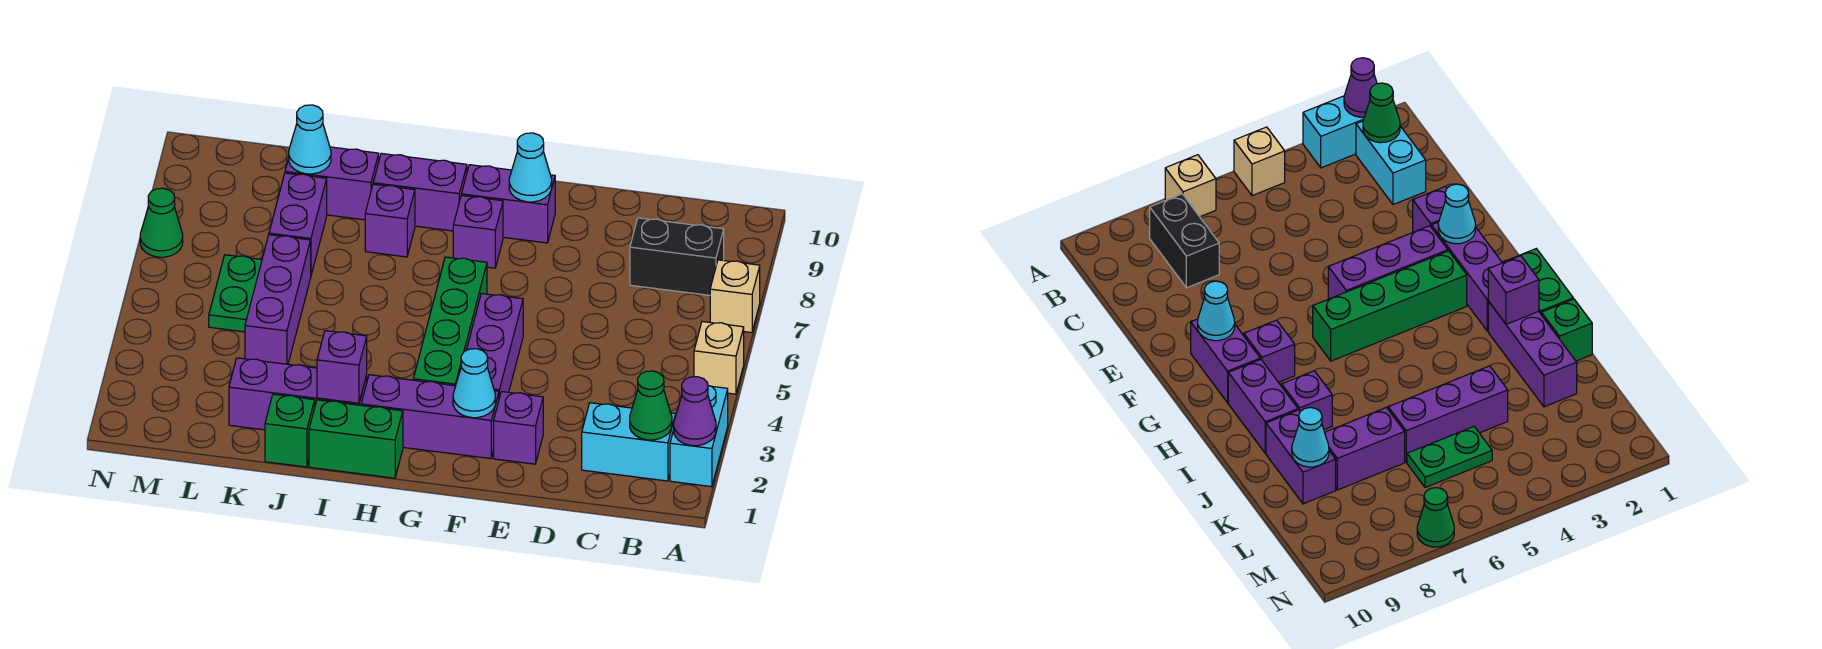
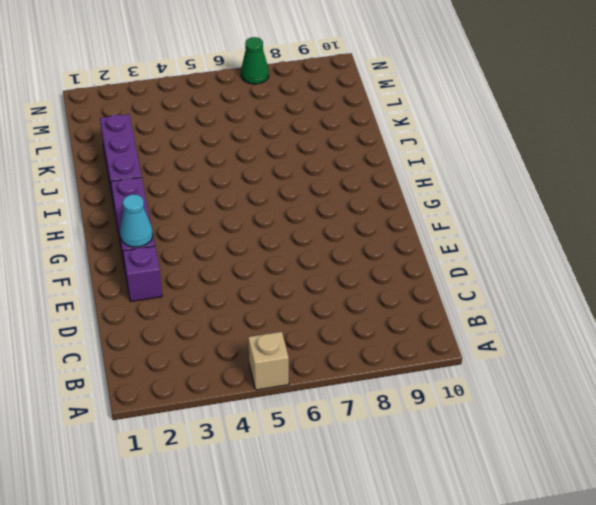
none -> cyan brick A2:A3 level 1
none -> tan brick A7 level 1
none -> cyan brick B2:C2 level 1

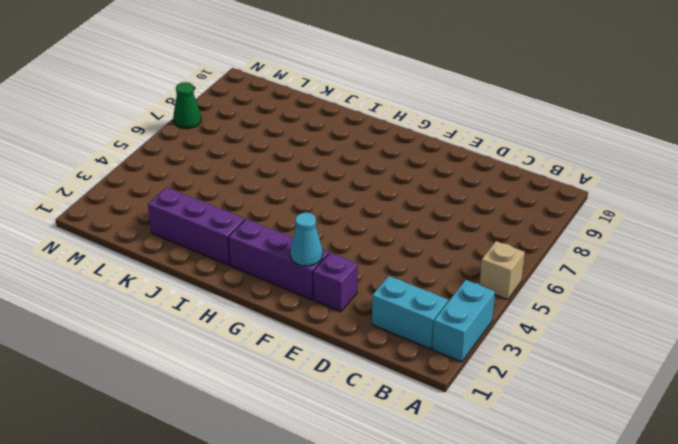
none -> tan brick A7 level 1
none -> black brick B8:C8 level 1
none -> purple brick F3:F5 level 1

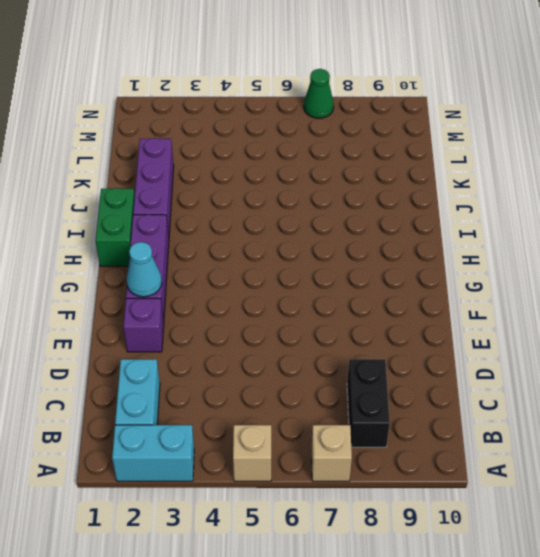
none -> purple brick F3:F5 level 1
none -> purple brick F9:G9 level 1
none -> green brick G3:G6 level 1

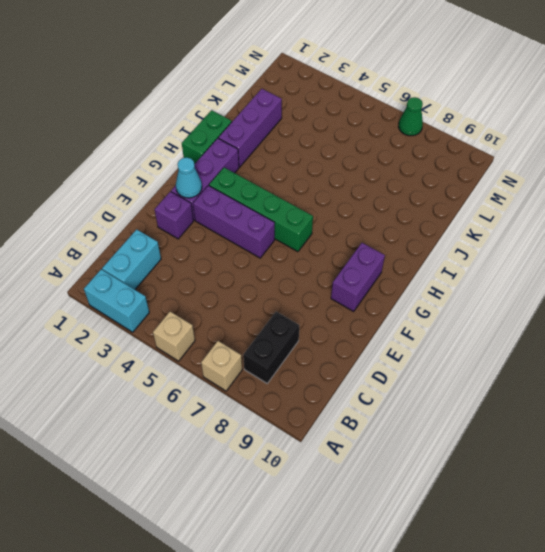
none -> purple brick G8 level 1
none -> purple brick H9:I9 level 1
none -> purple brick I8 level 1

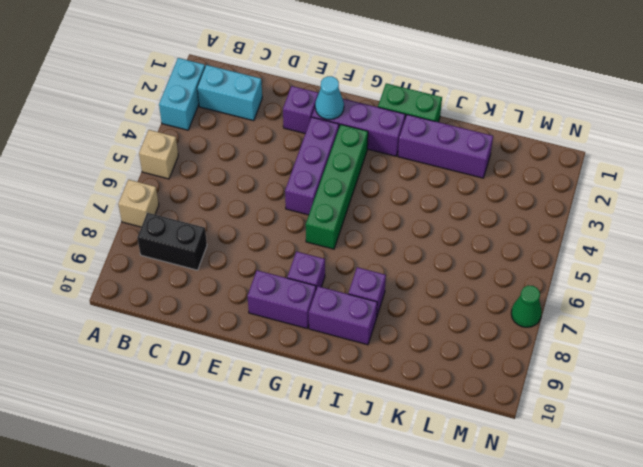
none -> green brick J1 level 1
none -> purple brick J9:K9 level 1
none -> purple brick K4:K6 level 1

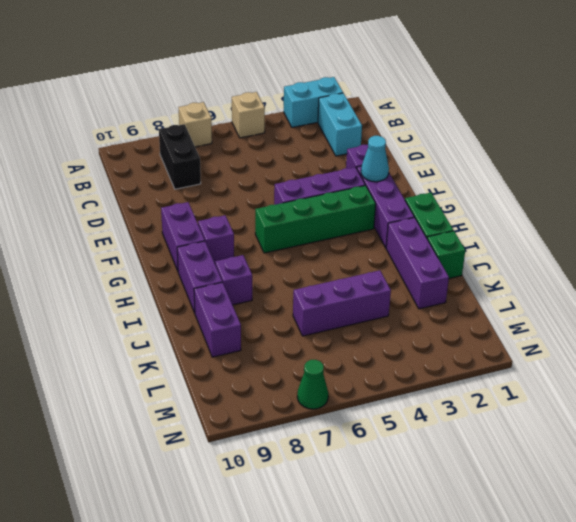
none -> purple brick K7:K8 level 1
none -> green plate L5:L6 level 1
none -> purple cone A2 level 2

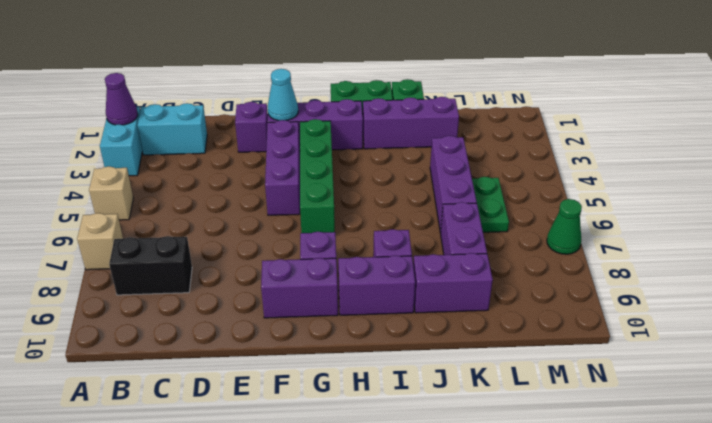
none -> green cone B2 level 2
none -> cyan cone F9 level 2
none -> purple brick I2 level 2

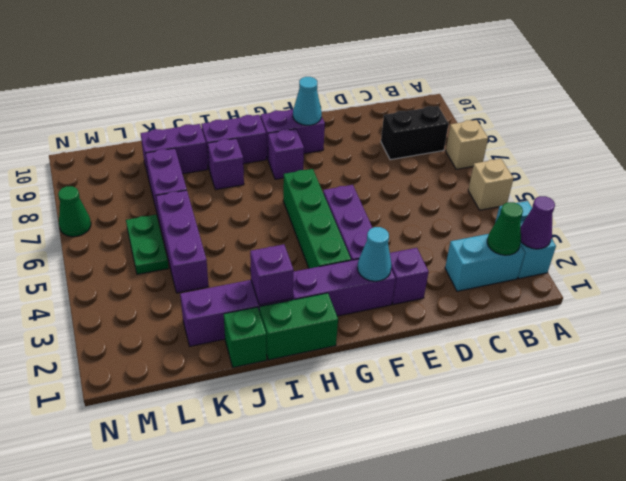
none -> cyan cone K9 level 2

